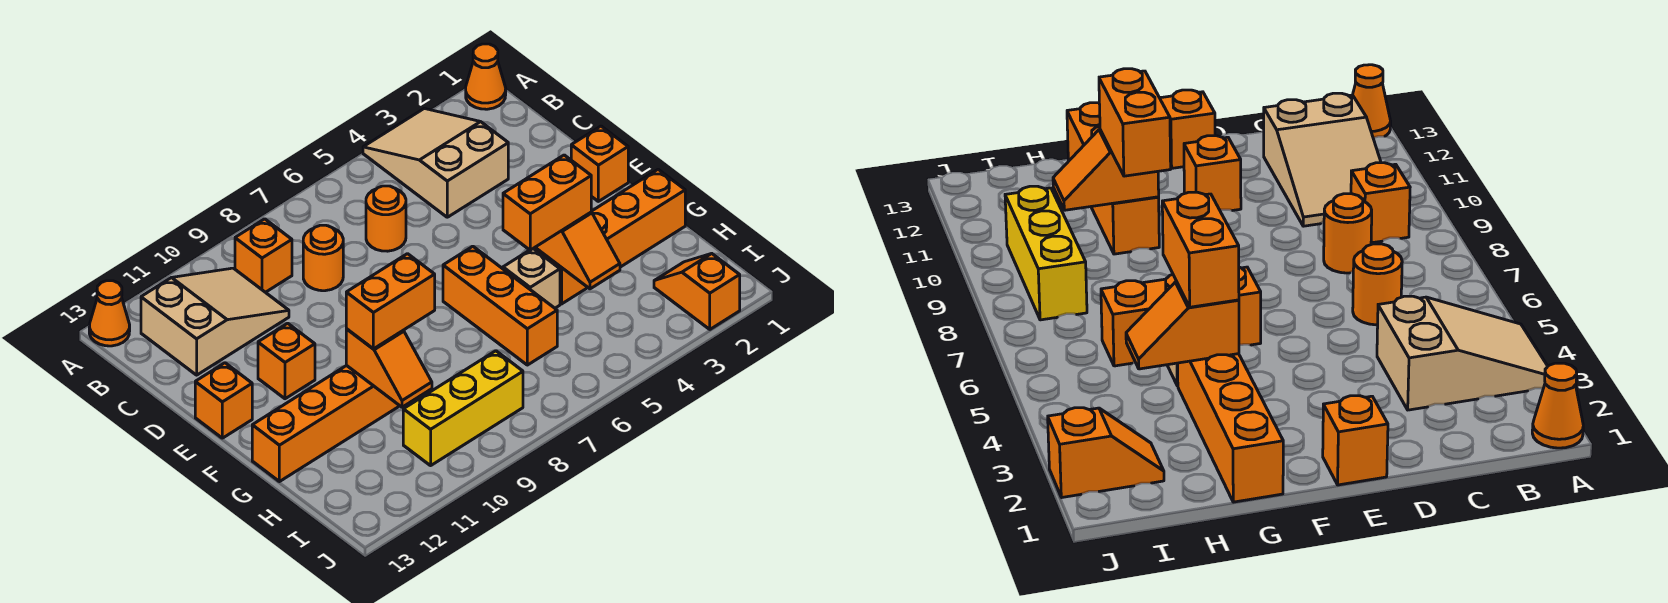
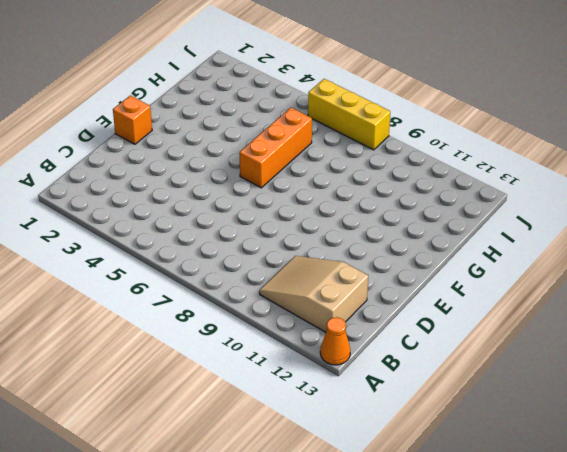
yellow brick J6:J8 level 1 -> yellow brick I8:I10 level 1
none -> orange cone A1 level 1
none -> tan slope A3:C4 level 1 top C
none -> orange brick B9 level 1

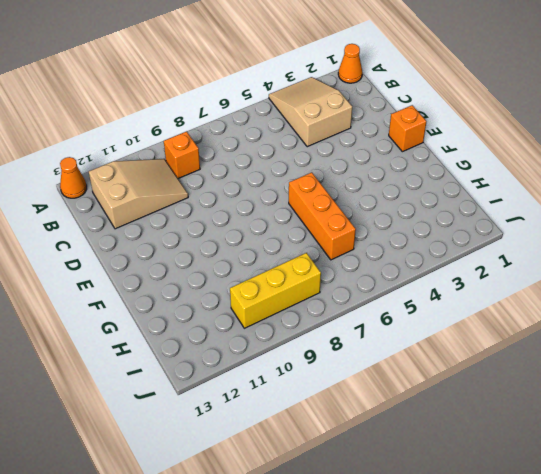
none -> orange round brick C6 level 1
none -> orange round brick C8 level 1
none -> orange brick E11 level 1

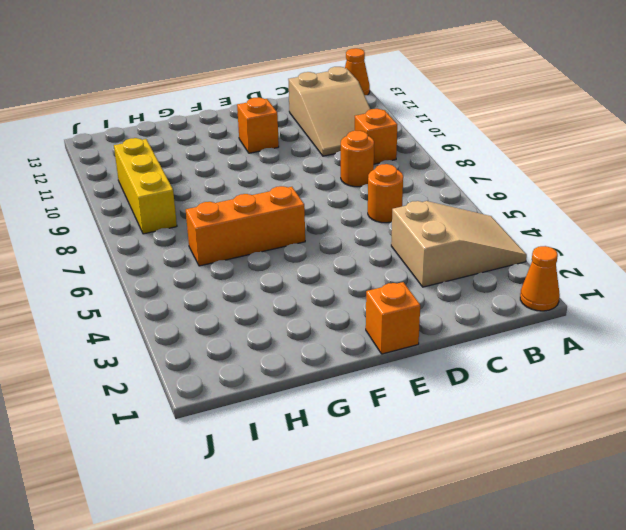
none -> orange brick E13 level 1
none -> orange brick G1:G4 level 1
none -> tan brick G5 level 1

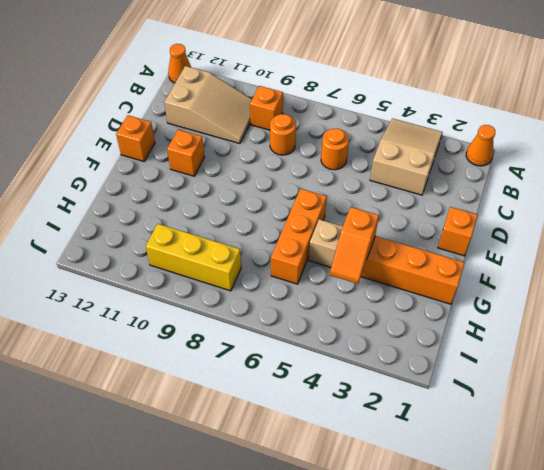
none -> orange brick G10:G13 level 1
none -> orange slope I2:J2 level 1 top J
none -> orange slope G10:H10 level 2 top G

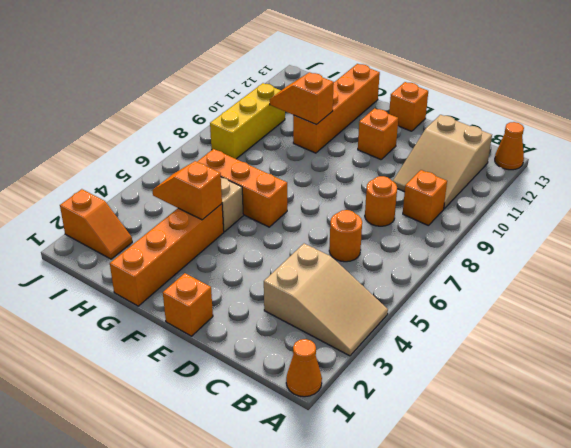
none -> orange brick G4:G5 level 3
none -> orange brick G9:G10 level 3

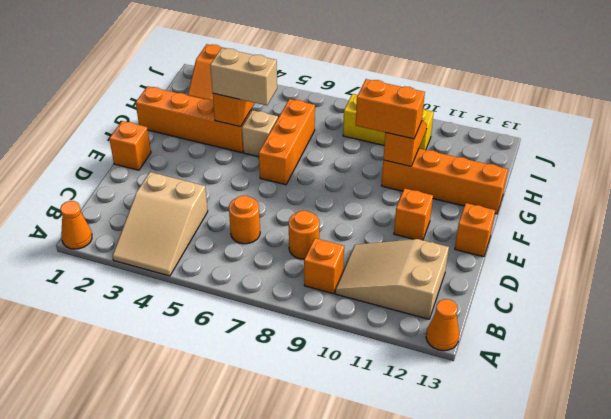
tan brick G4:G5 level 3 -> orange brick G4:G5 level 3

